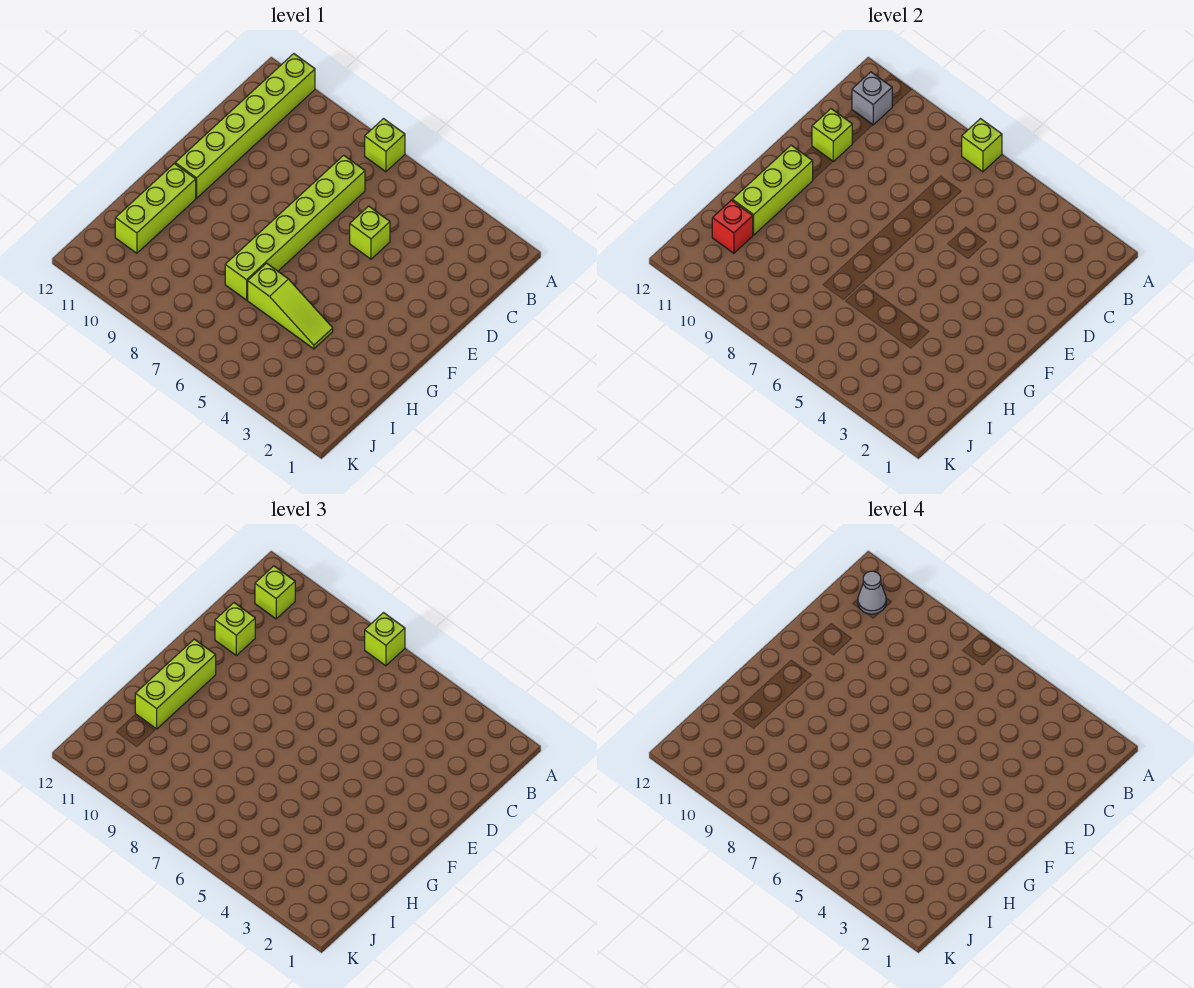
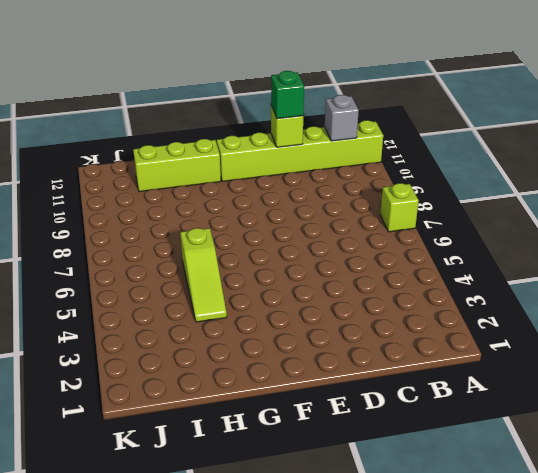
green brick D11 level 3 -> lime brick D11 level 3
none -> lime brick C7:H7 level 1
none -> lime brick D5 level 1
none -> lime brick A7 level 2

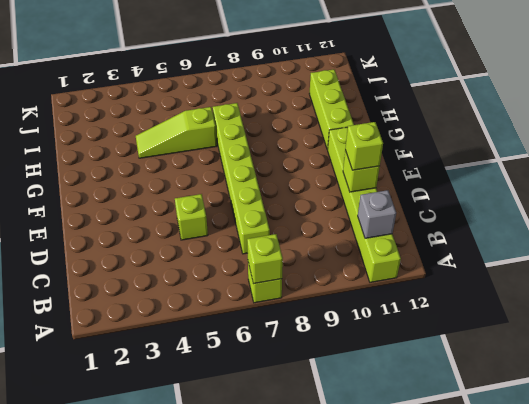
none -> lime brick F11:H11 level 2
none -> red brick I11 level 2
none -> lime brick A7 level 3

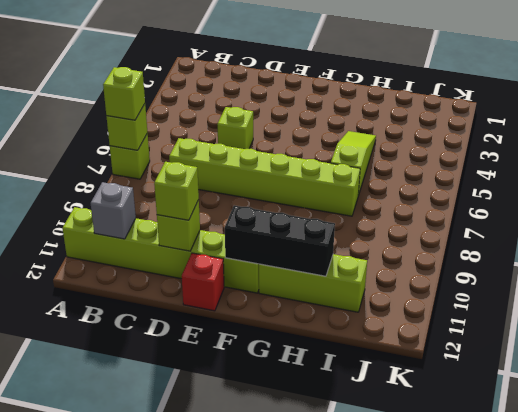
red brick E12 level 1 -> red brick I11 level 2
black brick F11:H11 level 2 -> lime brick F11:H11 level 2
none -> lime brick B11 level 3
none -> lime brick F11:H11 level 3
none -> grey cone B11 level 4

